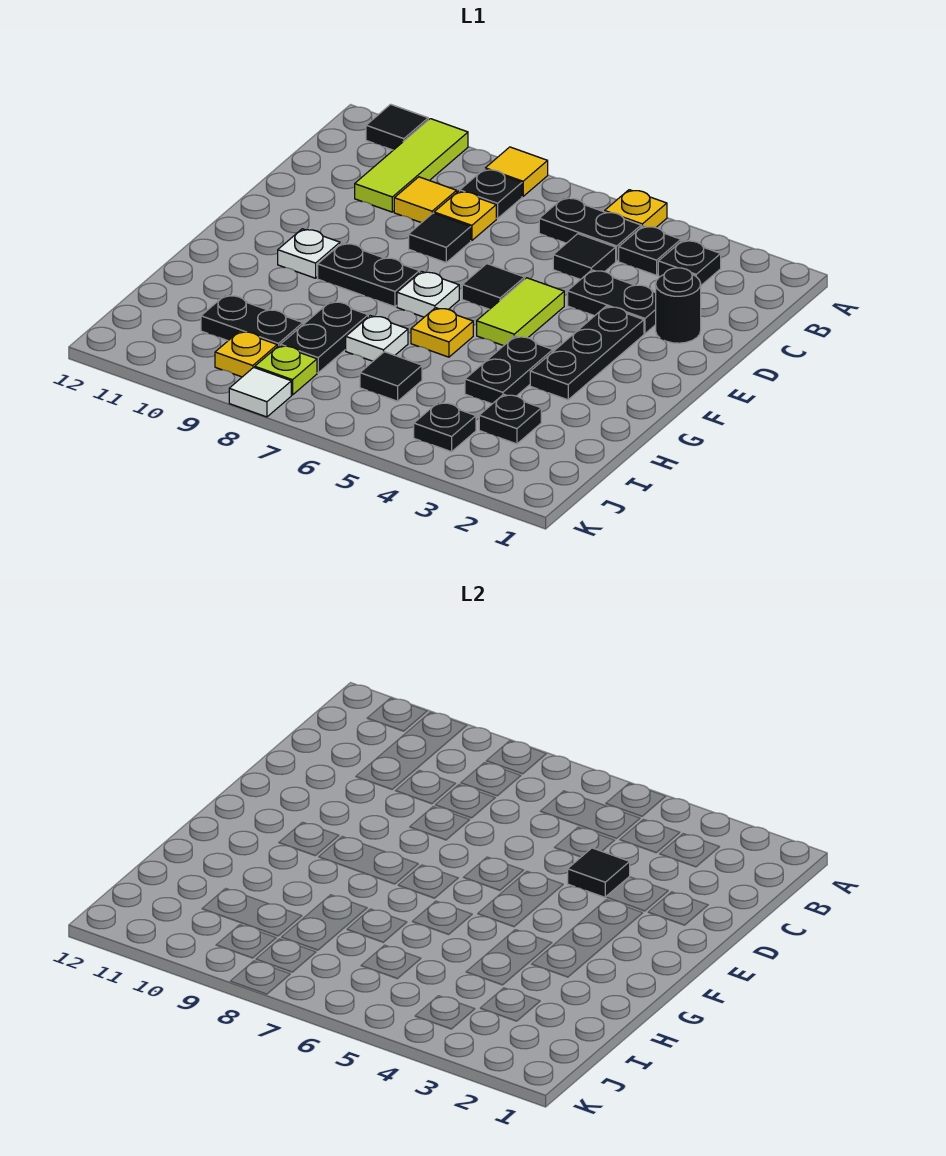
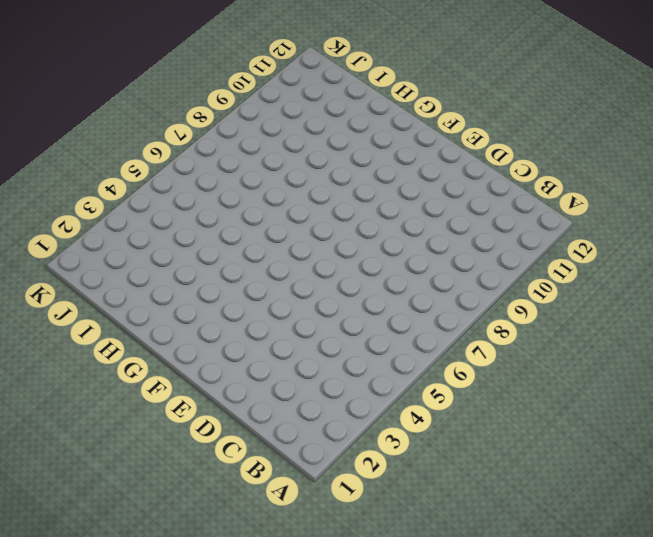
none -> yellow plate A5 level 1
none -> yellow tile A8 level 1
none -> lime tile A10:C10 level 1
none -> black tile A11 level 1

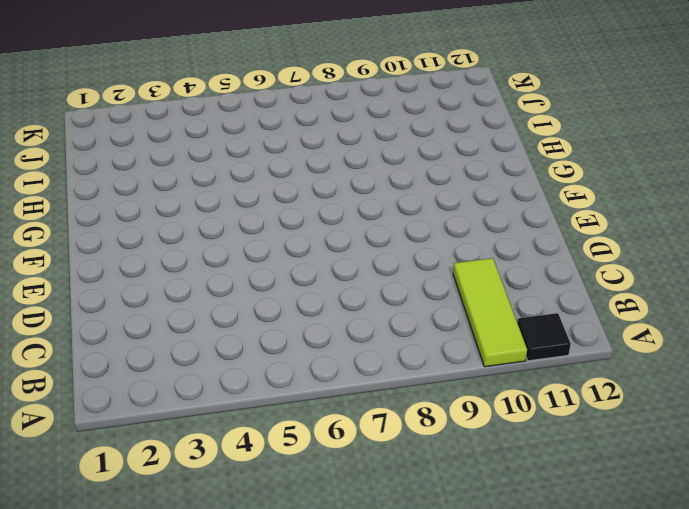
none -> yellow plate A5 level 1
none -> yellow tile A8 level 1
none -> black plate B3 level 1
none -> black plate B4 level 1

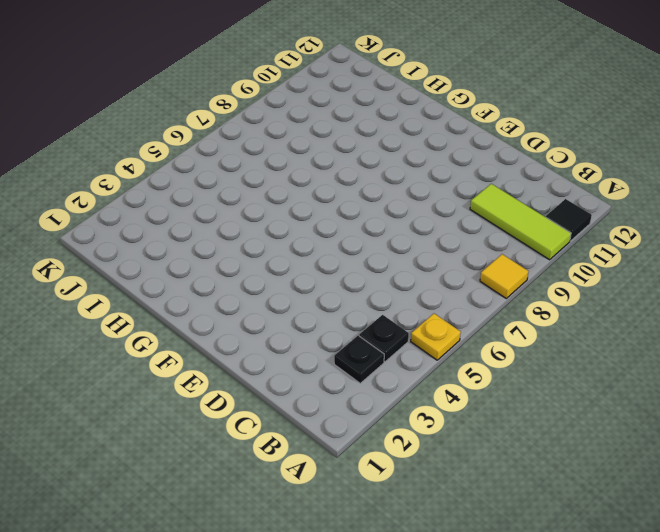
none -> black plate B5:B6 level 1
none -> black plate B8 level 1
none -> black tile C5 level 1
none -> yellow plate C8 level 1

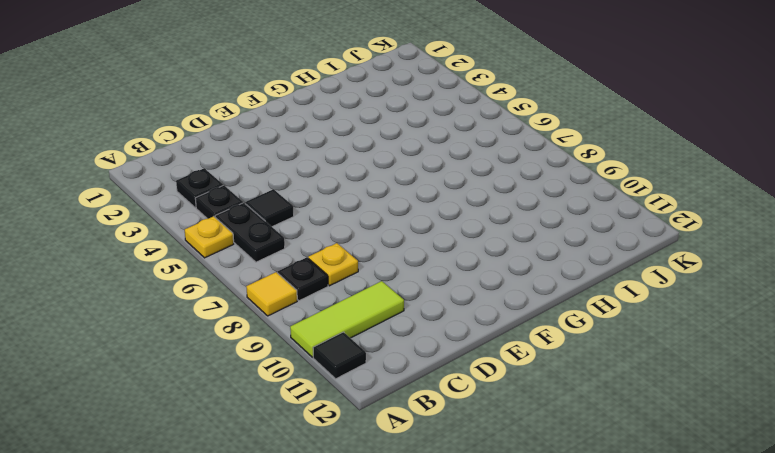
none -> yellow tile C9 level 1
none -> black round brick D2 level 1
none -> black plate D3:D4 level 1
none -> black tile D8 level 1

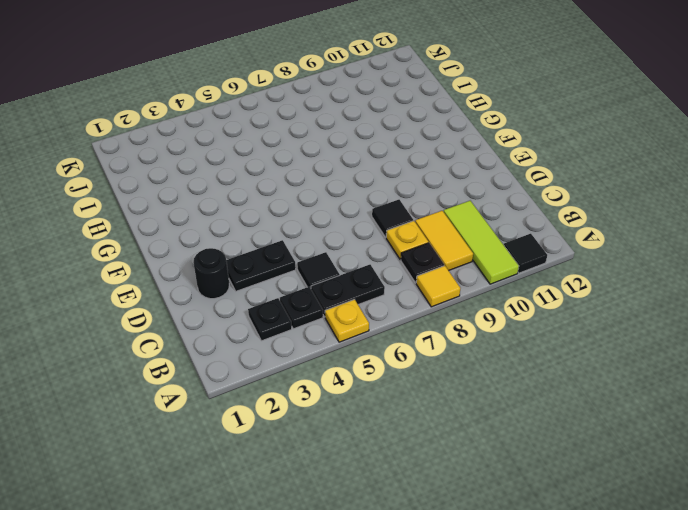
yellow tile B9:C9 level 1 -> yellow tile C9 level 1
none -> black plate E3:G3 level 1
none -> lime tile E5:F5 level 1
none -> black tile E6 level 1
none -> white plate F7 level 1

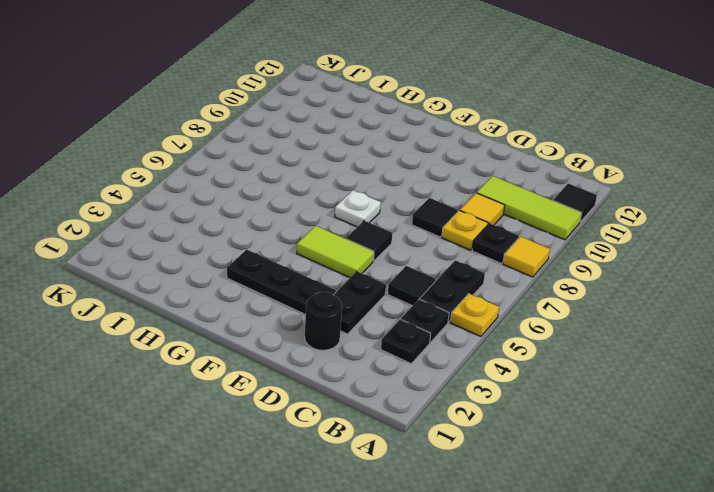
none -> black plate F8:F9 level 1
none -> white plate F10 level 1
none -> black plate G4:H4 level 1
none -> yellow plate G6 level 1

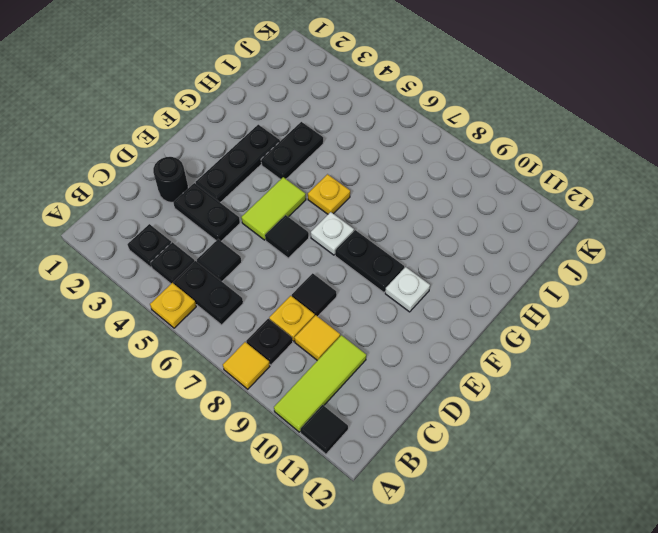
none -> white plate H7 level 1
none -> black plate H8:I8 level 1
none -> black plate I3 level 1
none -> black tile I6 level 1

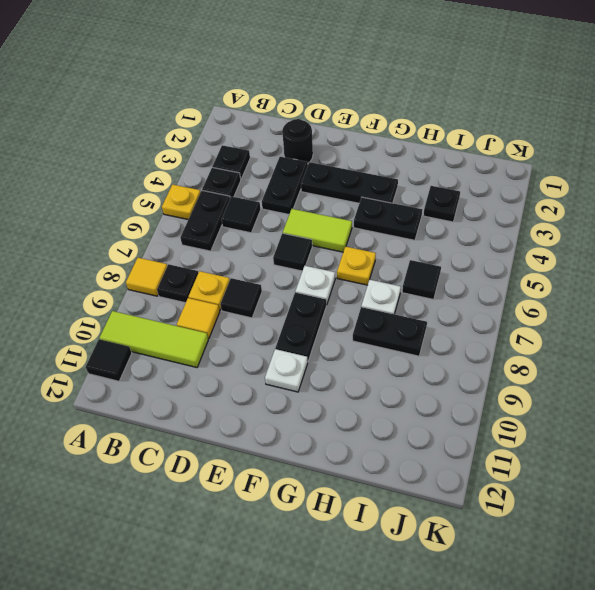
none -> black plate I9:I10 level 1
none -> black plate J4 level 1
none -> lime plate J8 level 1
none -> yellow plate J9 level 1

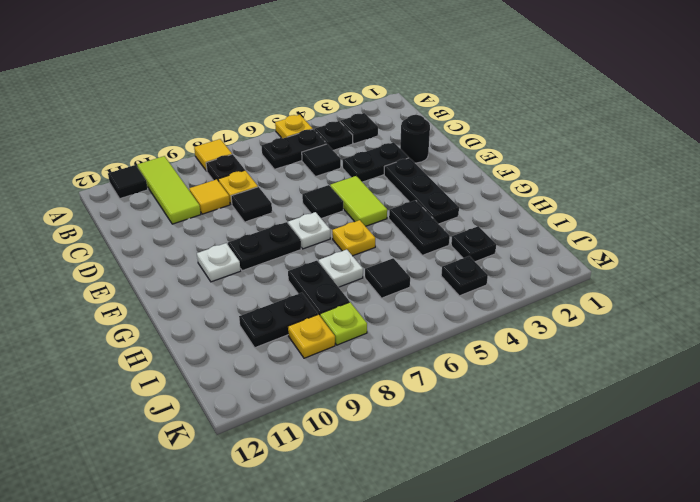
none -> white tile K8 level 1
none -> black tile D4 level 2

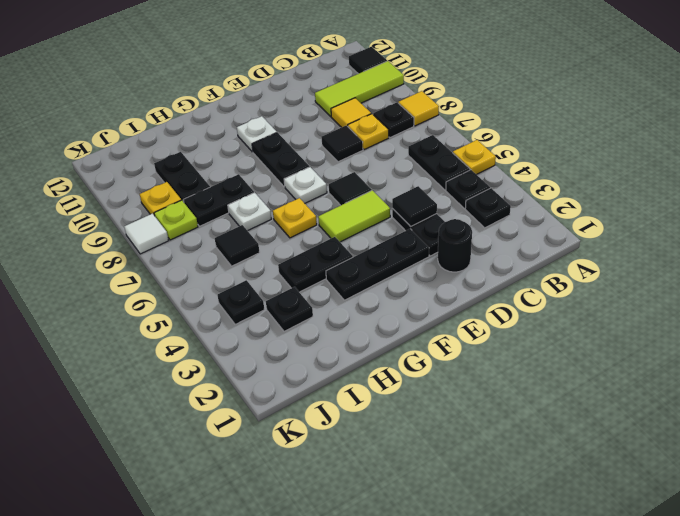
none -> black tile C5 level 1

